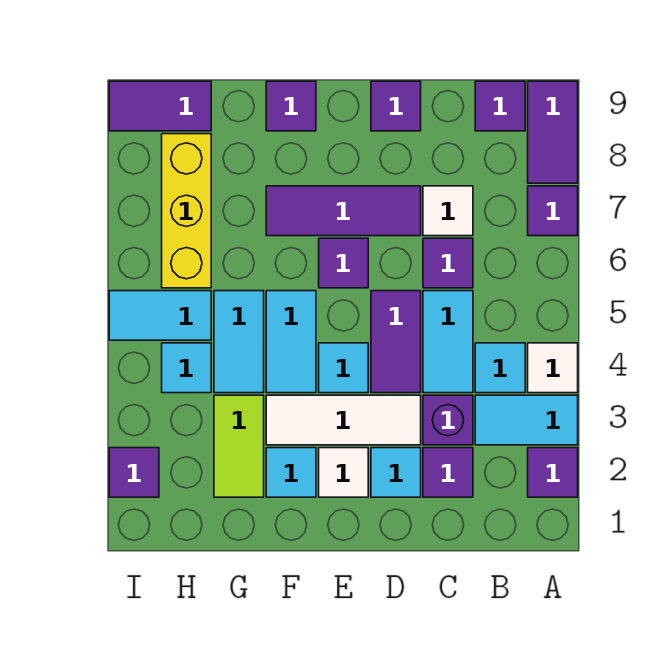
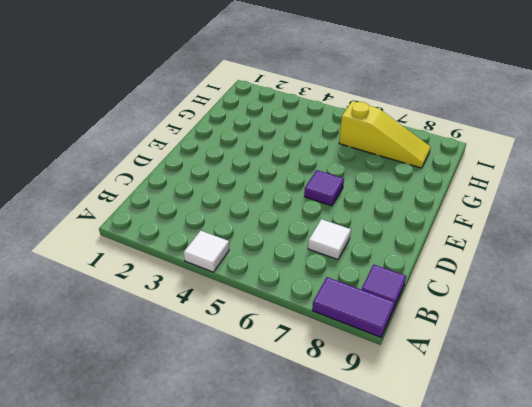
yellow slope H6:H8 level 1 top 6 -> yellow brick H6:H8 level 1
none -> purple tile A2 level 1
none -> cyan tile A3:B3 level 1
none -> purple tile A7 level 1
none -> cyan tile B4 level 1

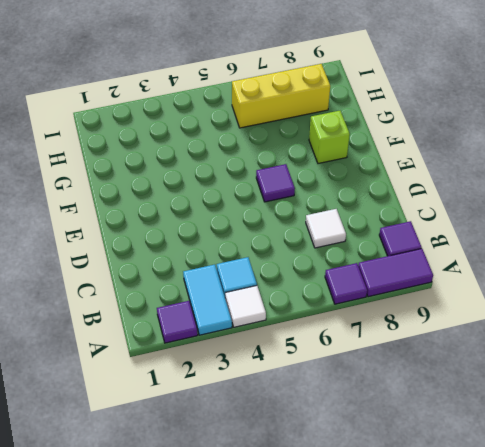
lime brick F8 level 1 -> none
none -> purple tile C2 level 1
none -> purple brick C3 level 1
none -> cyan tile C4:C5 level 1
none -> purple tile C6 level 1

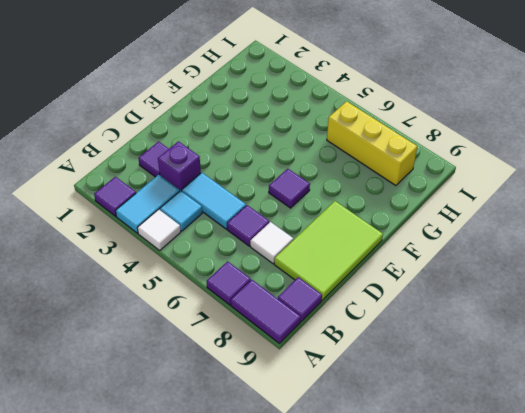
lime tile C8:E9 level 1 -> purple tile D9 level 1
none -> cyan tile D2 level 1
none -> white tile D3:F3 level 1
none -> purple tile D4:D5 level 1
none -> purple tile D7:F7 level 1

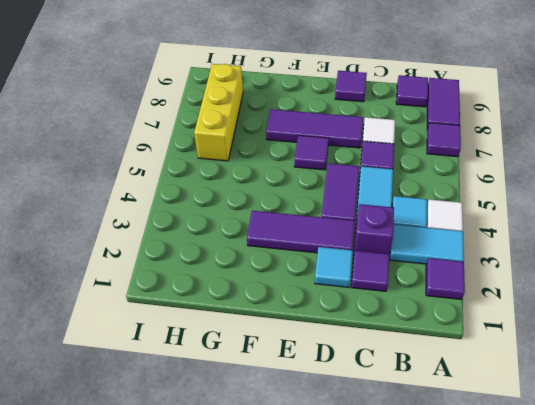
purple tile D3:F3 level 1 -> white tile D3:F3 level 1
none -> white tile E2 level 1
none -> cyan tile E4 level 1
none -> cyan tile F2 level 1
none -> cyan tile F4:F5 level 1

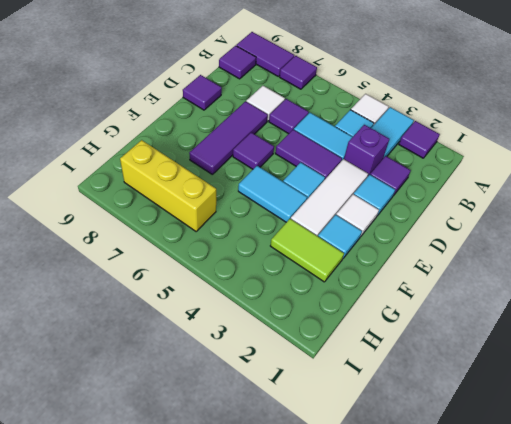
none -> purple tile F9 level 1
none -> cyan tile G4:G5 level 1
none -> cyan tile H4 level 1
none -> cyan tile H5:I5 level 1

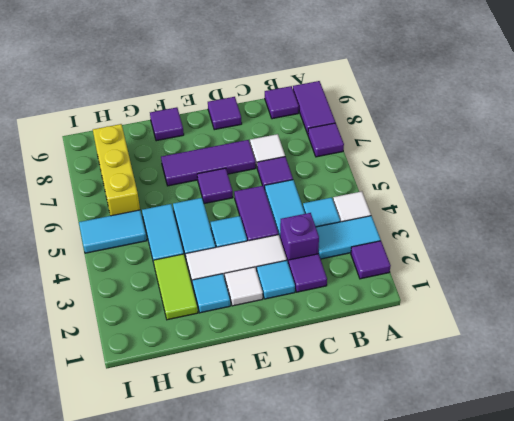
none -> cyan tile H4 level 1
none -> purple tile H9:I9 level 1
none -> purple tile I2 level 1

